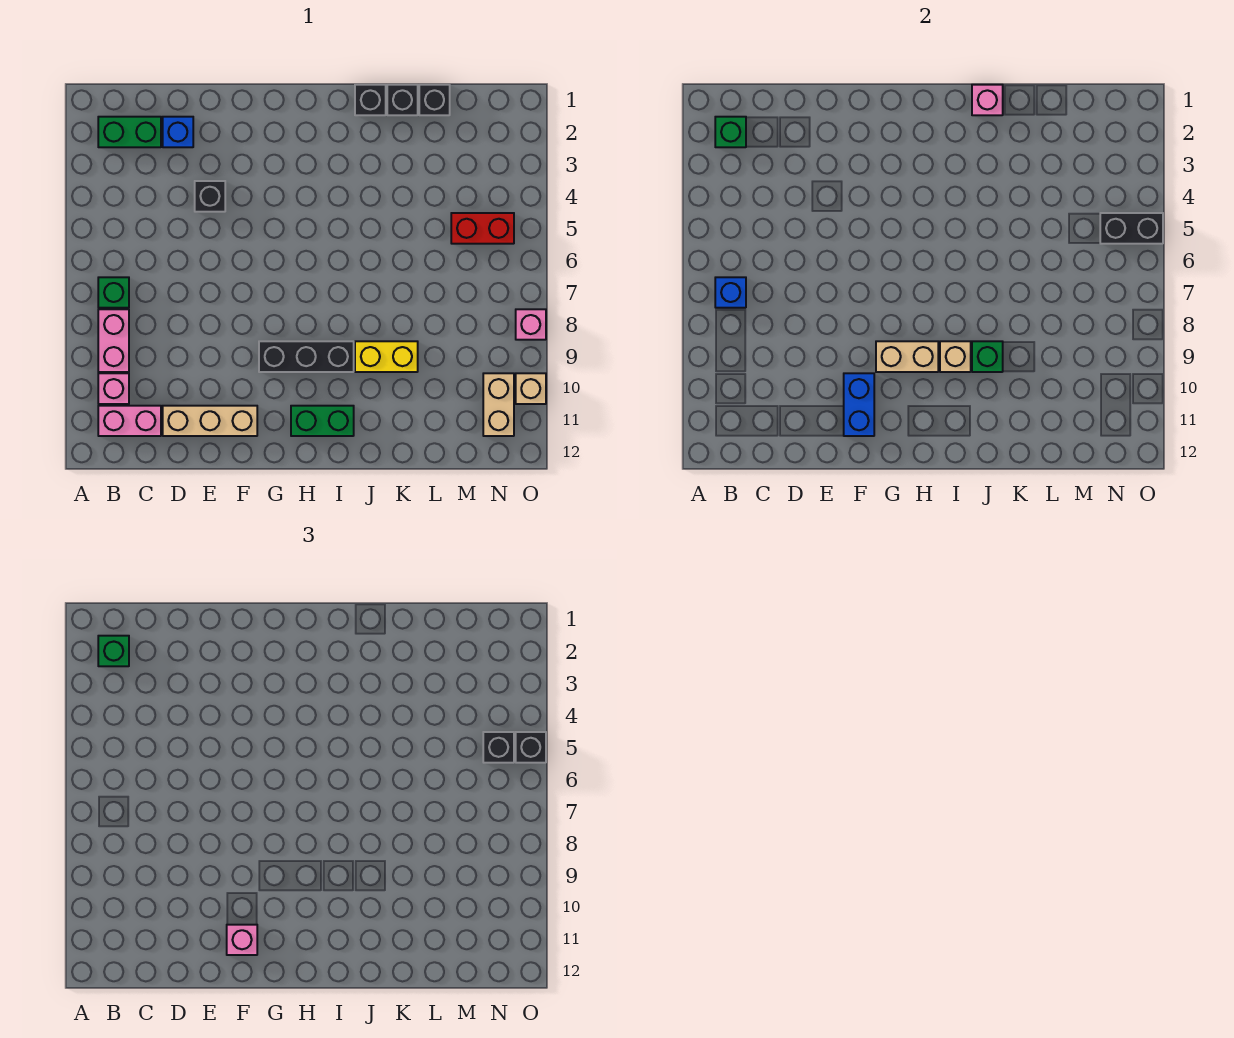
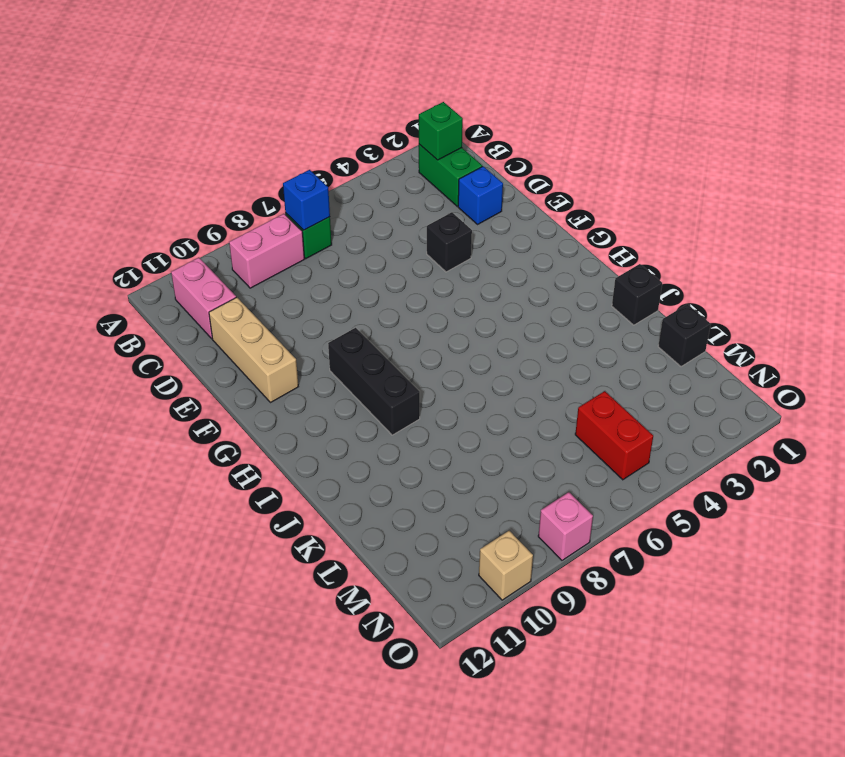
none -> pink brick B10 level 1
none -> green brick H11:I11 level 1
none -> yellow brick J9:K9 level 1
none -> black brick K1 level 1

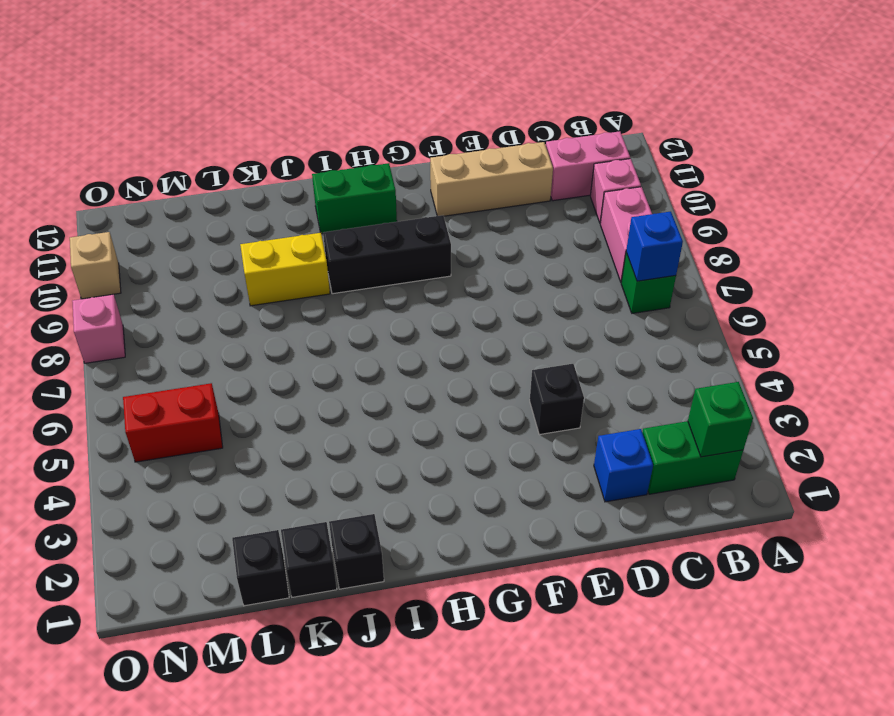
none -> tan brick N10:N11 level 1
none -> blue brick F10:F11 level 2
none -> tan brick G9:H9 level 2
none -> tan brick I9 level 2

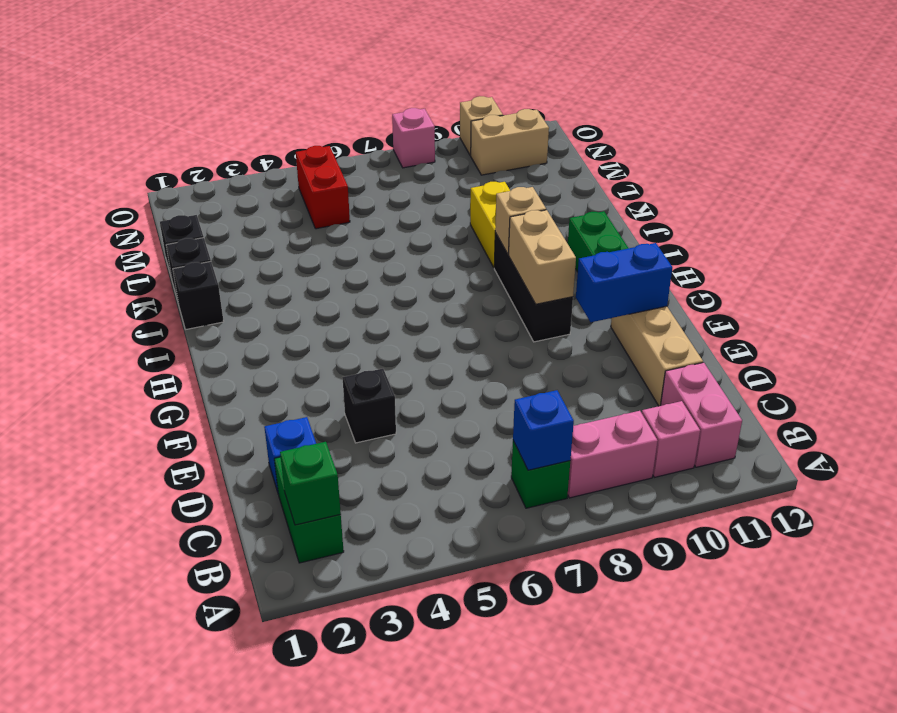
none -> pink brick J1 level 2
none -> green brick J9 level 2
none -> black brick N5:O5 level 2
none -> green brick B2 level 3

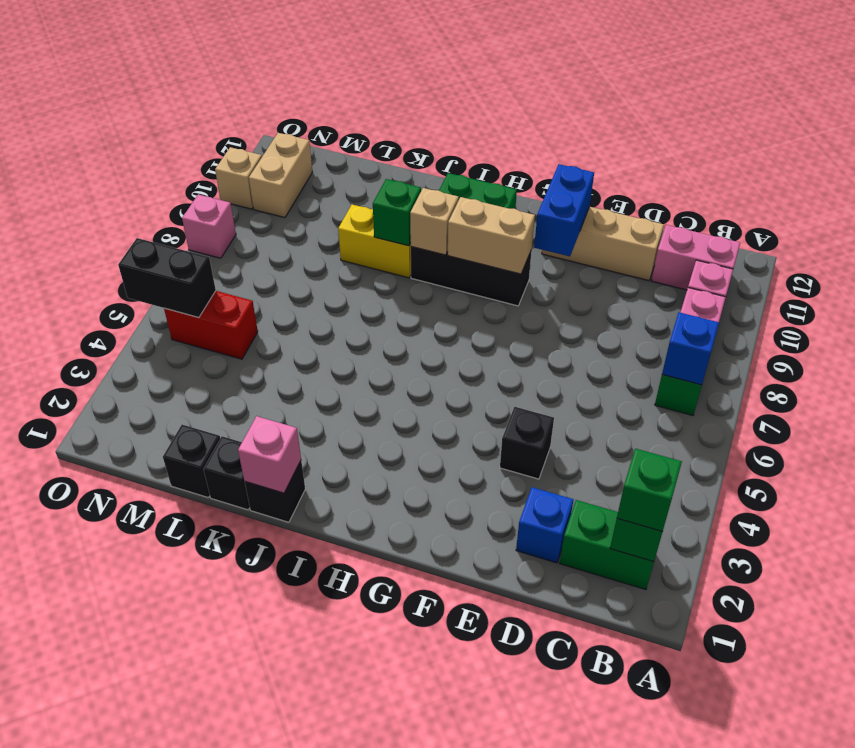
none -> pink brick F11 level 3
none -> black brick N5 level 3
none -> black brick O5 level 3

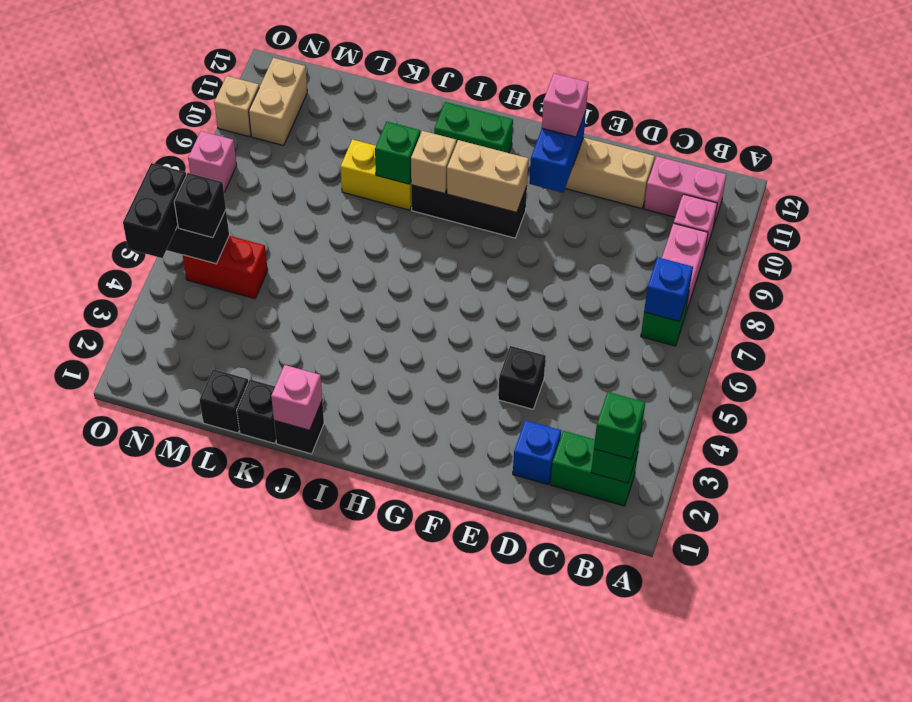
black brick O4:O5 level 3 -> black brick O5 level 3

